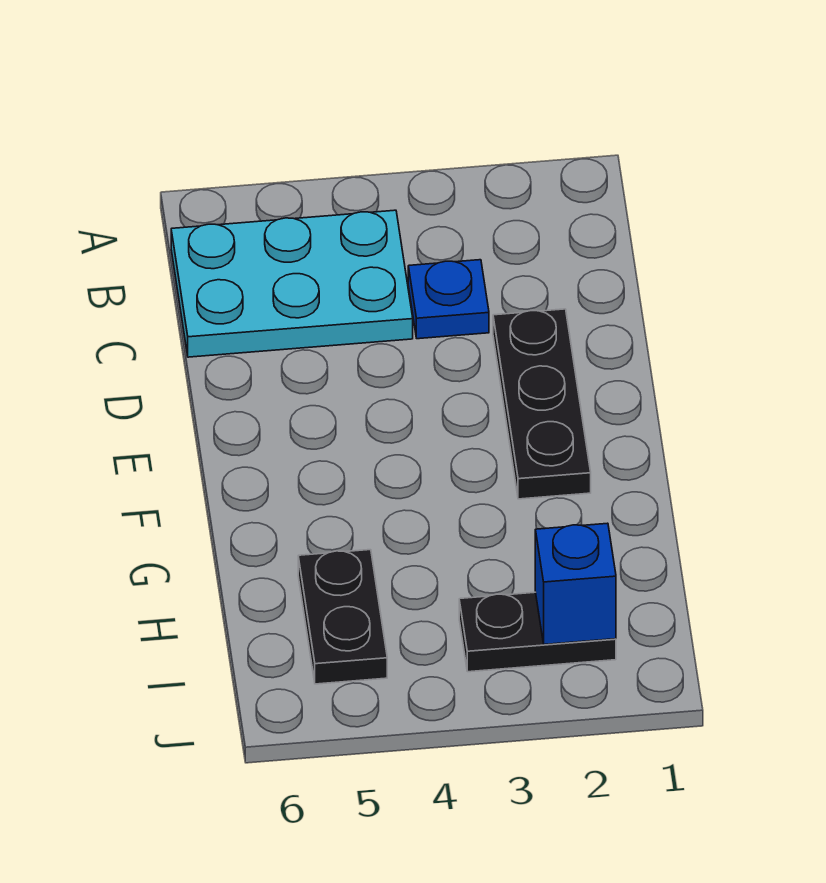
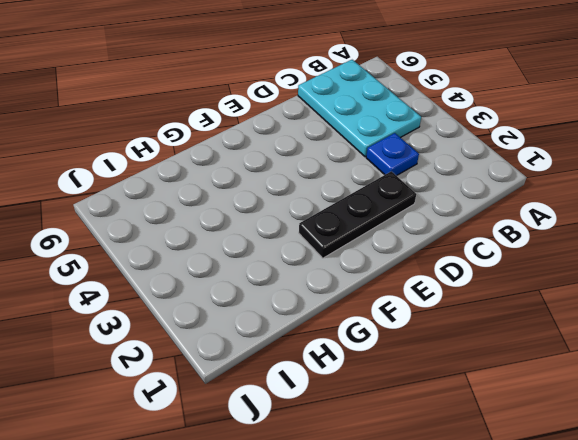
none -> black plate H5:I5 level 1
none -> black plate I2:I3 level 1

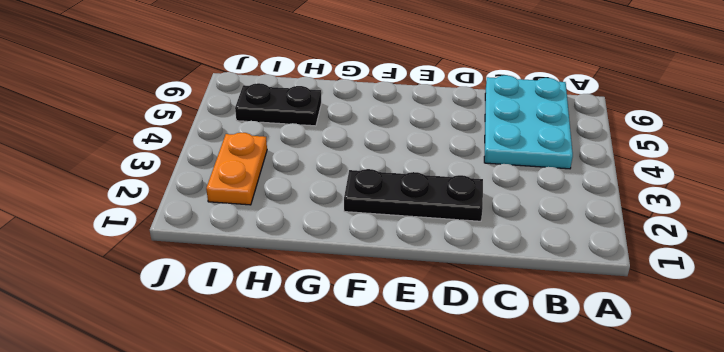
orange plate I2:I3 level 1 -> black plate I2:I3 level 1
none -> blue plate C3 level 1
none -> blue brick I2 level 2

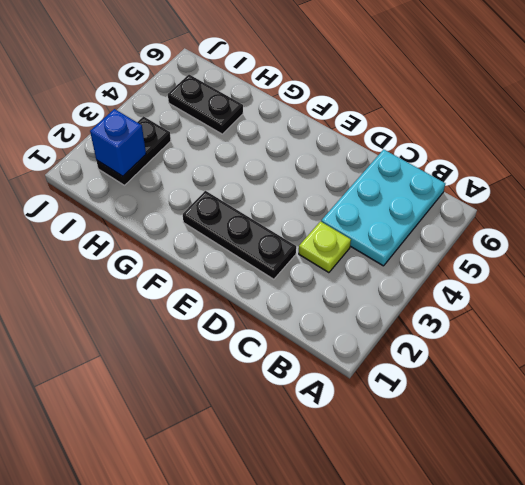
lime plate C3 level 1 -> blue plate C3 level 1

